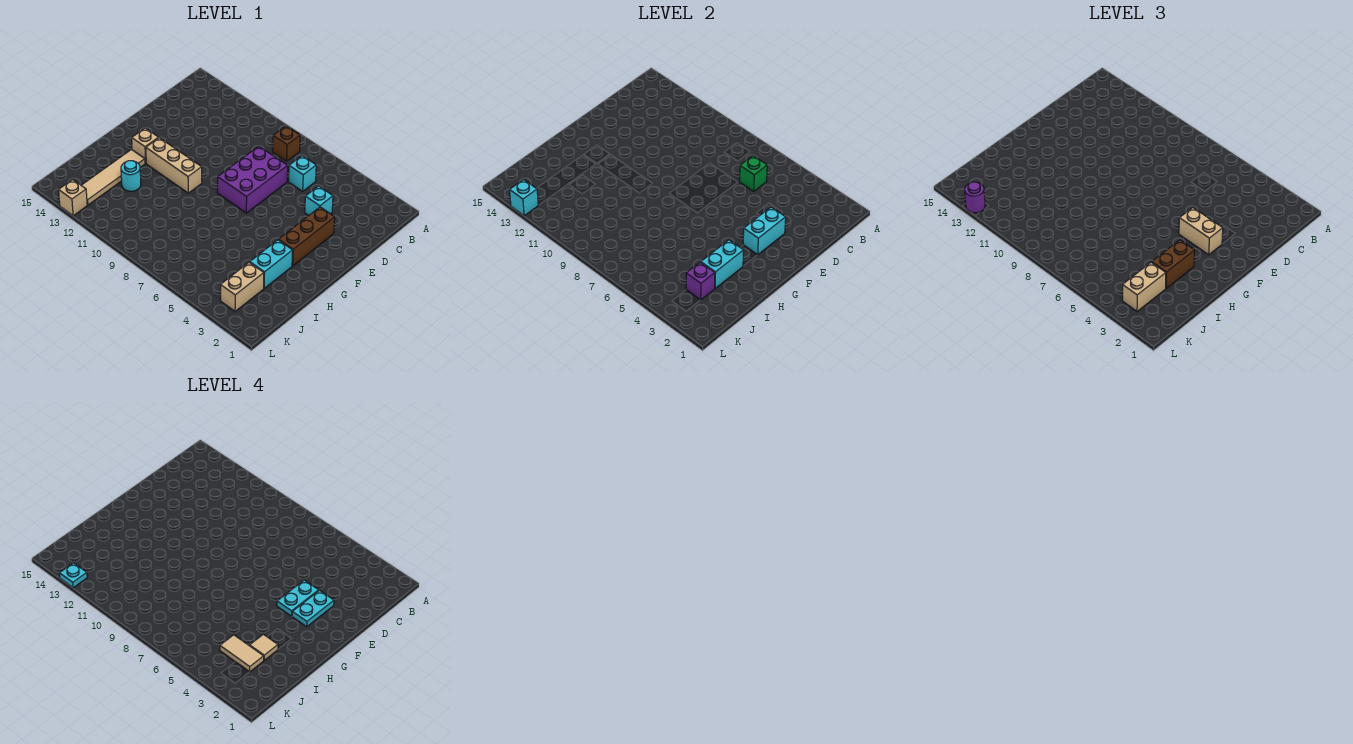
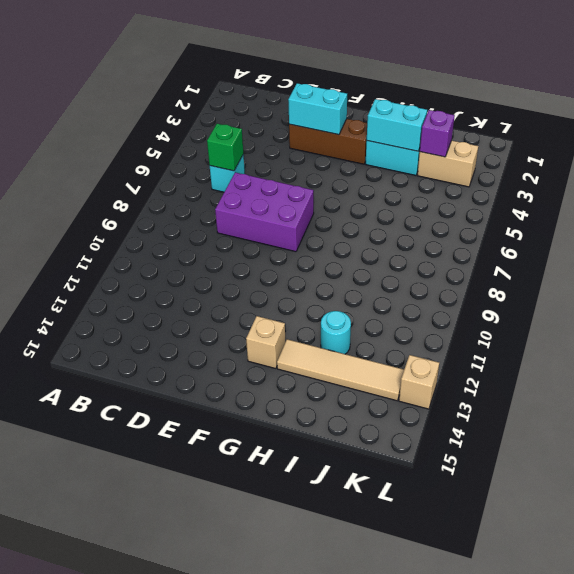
none -> brown brick B8 level 1
none -> cyan brick D4 level 1
none -> tan brick G10:G12 level 1

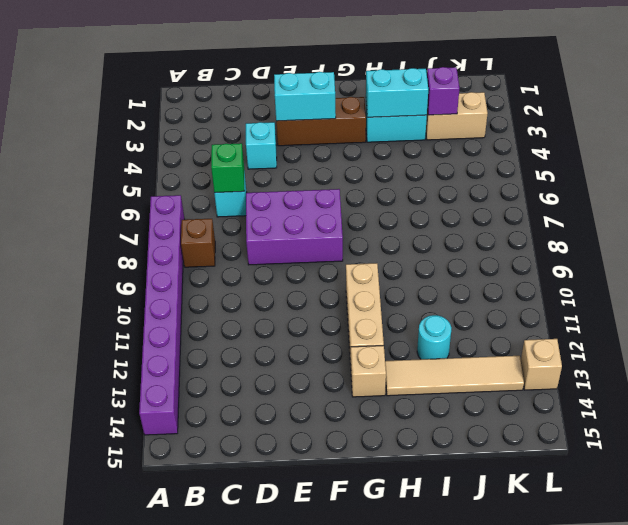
purple brick A7:A14 level 1 -> none
none -> cyan brick L13 level 2
none -> tan brick F3:F4 level 3
none -> brown brick H3:I3 level 3

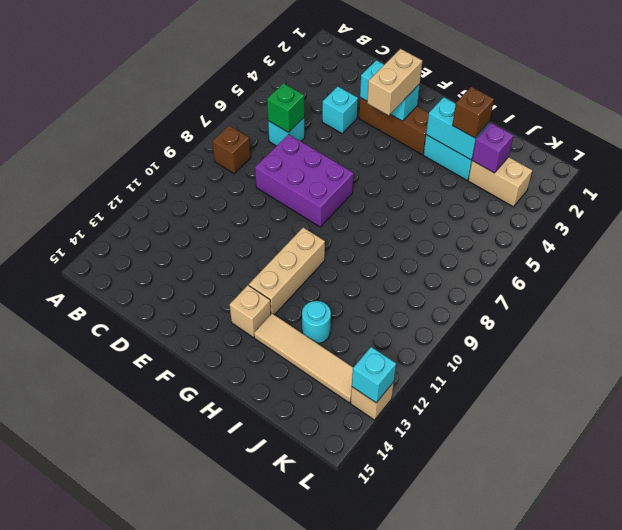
brown brick I3 level 3 -> brown brick H3:I3 level 3
none -> tan brick J3:K3 level 3
none -> purple round brick L13 level 3
none -> cyan plate E3:F3 level 4

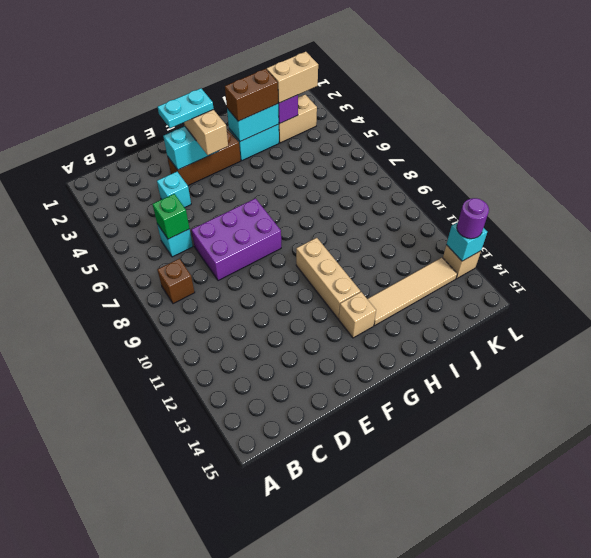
none -> cyan round brick I12 level 1
none -> cyan plate E4:F4 level 4
none -> tan tile I3 level 4

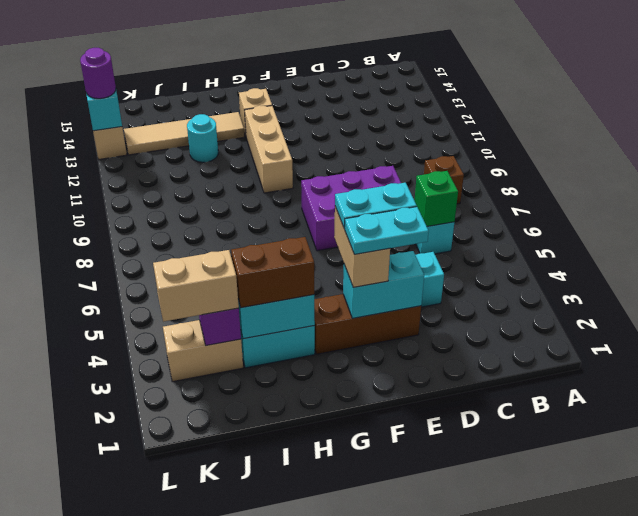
none -> tan tile I3 level 4
none -> tan tile J3:J4 level 4
none -> cyan plate L13 level 4

